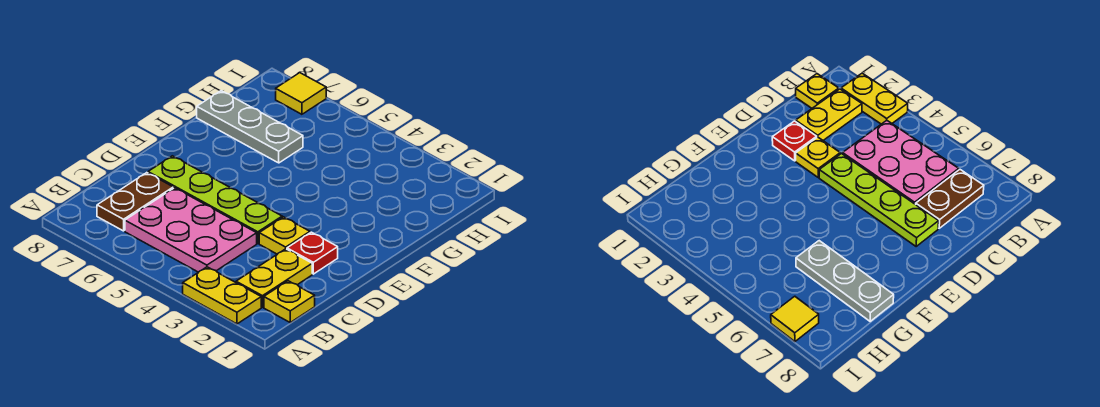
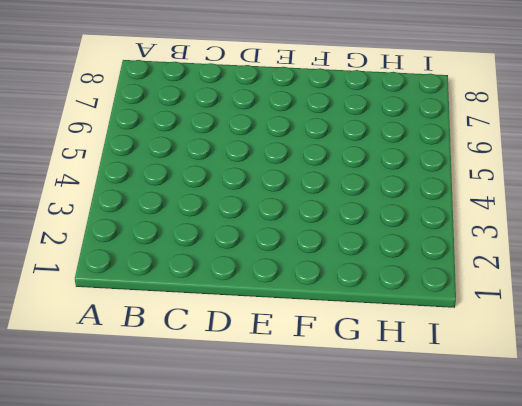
none -> yellow plate A2:A3 level 1
none -> yellow plate B1 level 1

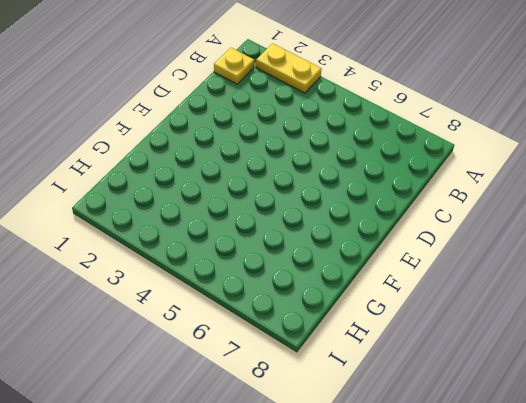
none -> yellow plate B2:C2 level 1
none -> pink plate B4:C6 level 1

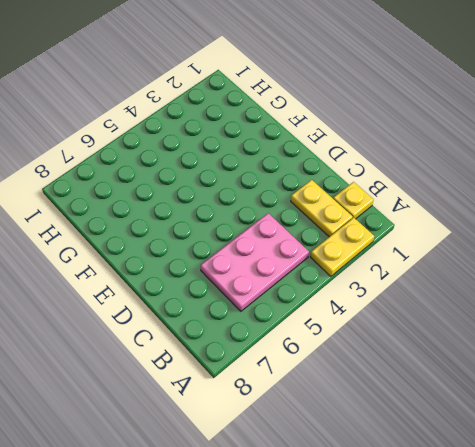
none -> brown plate B7:C7 level 1
none -> red plate D2 level 1

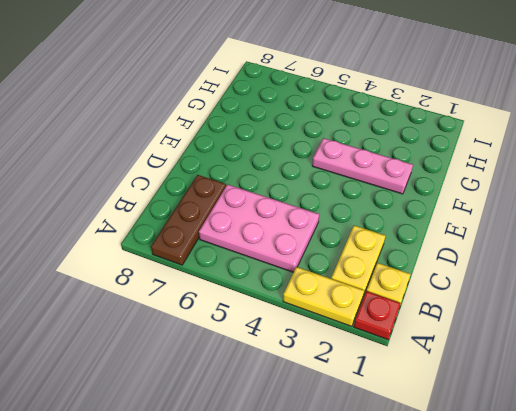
red plate A1 level 1 -> red plate D2 level 1
brown plate A7:C7 level 1 -> brown plate B7:C7 level 1
pink plate F2:F4 level 1 -> none
none -> yellow plate D3 level 1
none -> lime plate D4:D7 level 1

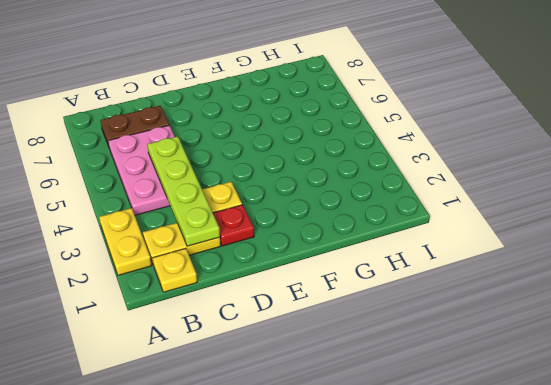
lime plate C2:C5 level 2 -> lime plate D4:D7 level 1
none -> grey plate G6:G8 level 1
none -> yellow tile I7 level 1

